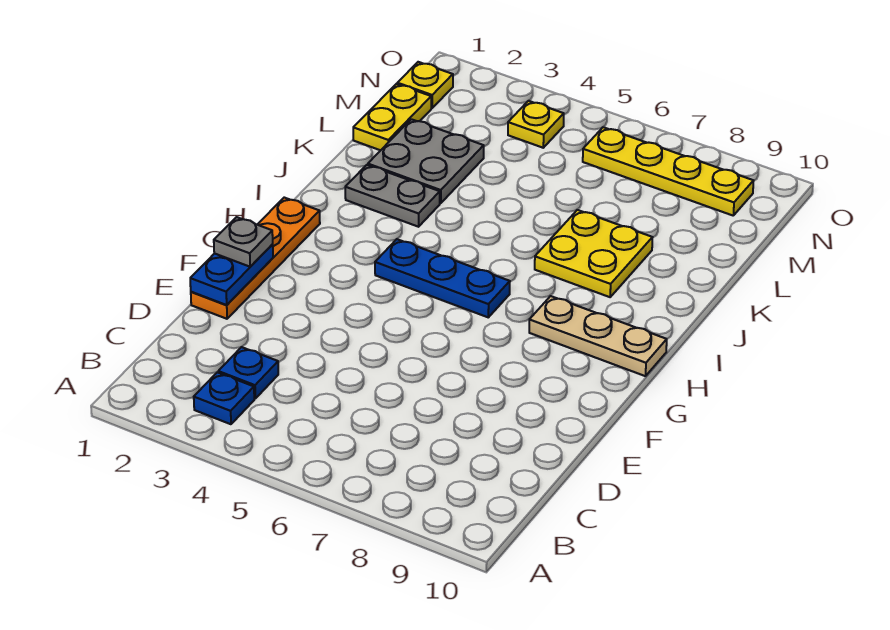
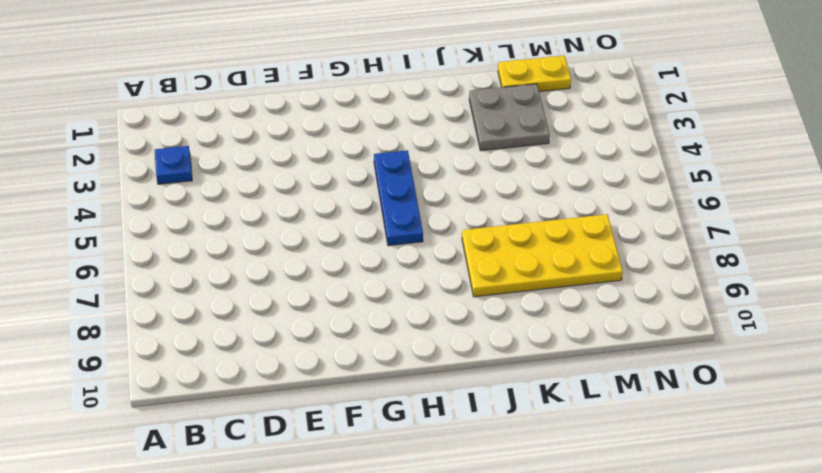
yellow plate J7:M8 level 1 -> yellow plate J7:K8 level 1
none -> blue plate C3 level 1
none -> orange plate E1:H1 level 1
none -> tan plate H8:H10 level 1

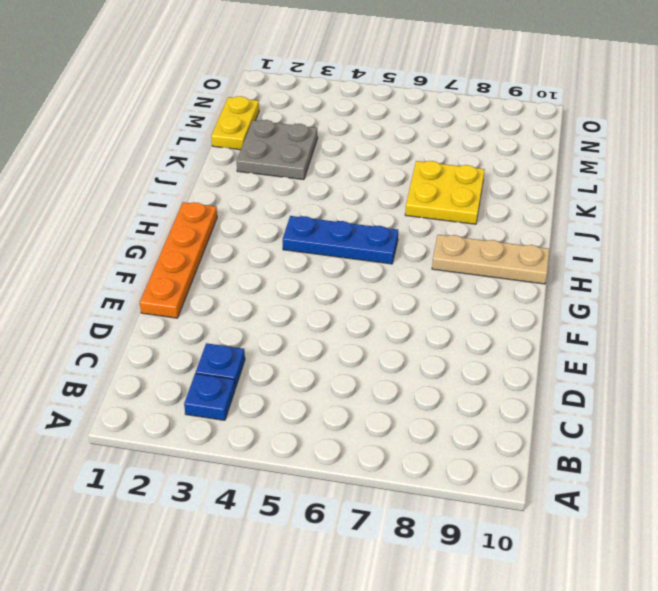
none -> grey plate J2:J3 level 1
none -> yellow plate N1 level 1
none -> yellow plate N4 level 1

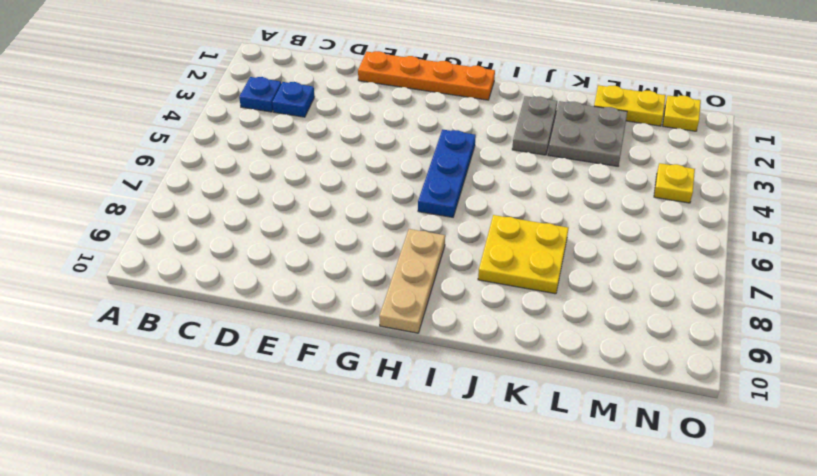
none -> yellow plate N6:N9 level 1
none -> blue plate E1:F1 level 2
none -> grey plate F1 level 3

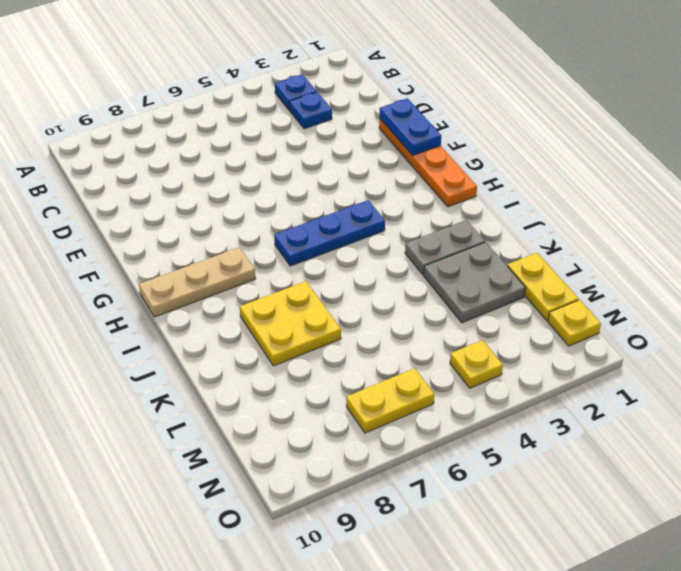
yellow plate N6:N7 level 1 -> yellow plate N6:N9 level 1
none -> grey plate F1 level 3

